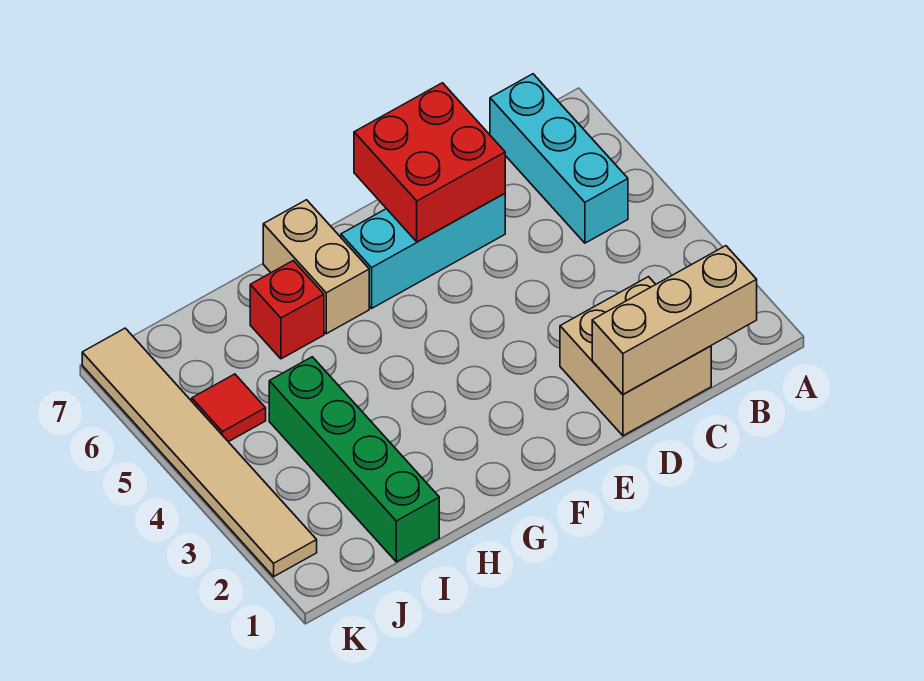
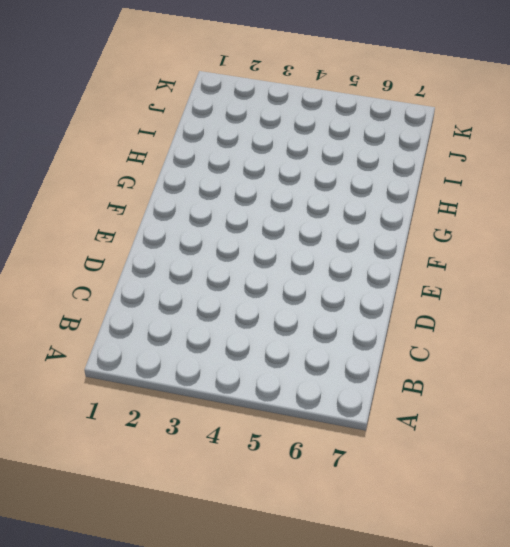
none -> cyan brick B5:B7 level 1
none -> tan brick C1:D2 level 1

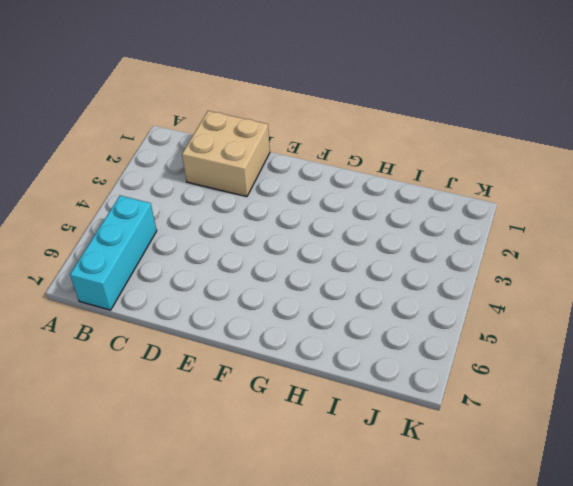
none -> cyan brick D6:F6 level 1
none -> tan brick G6:G7 level 1

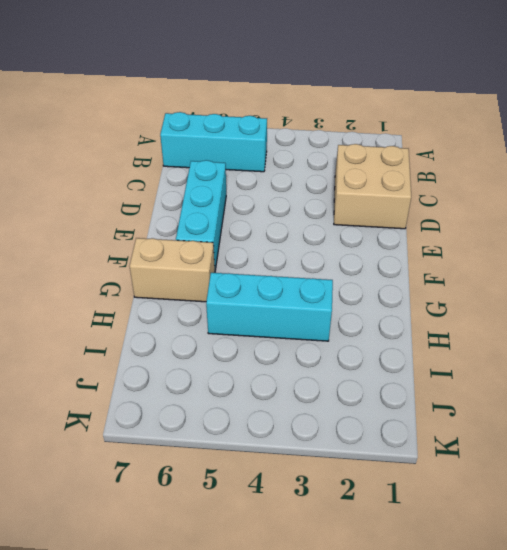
cyan brick H3:H5 level 1 -> none
none -> red brick H6 level 1
none -> green brick I1:I4 level 1

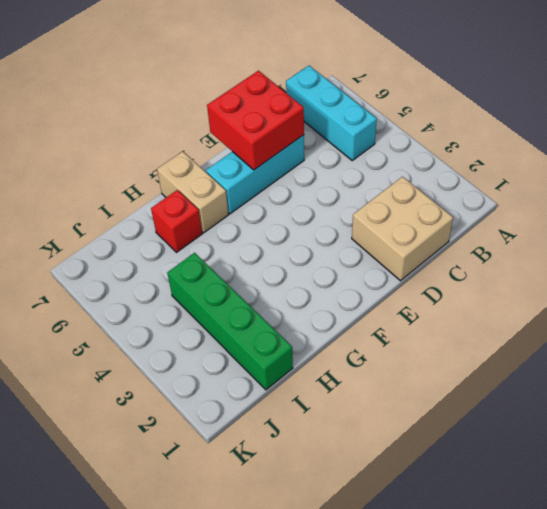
none -> red tile J5 level 1
none -> tan tile K2:K7 level 1

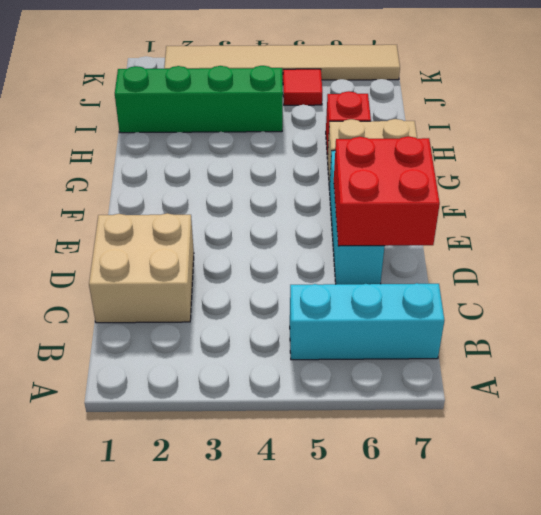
none -> tan brick B1:D1 level 2

